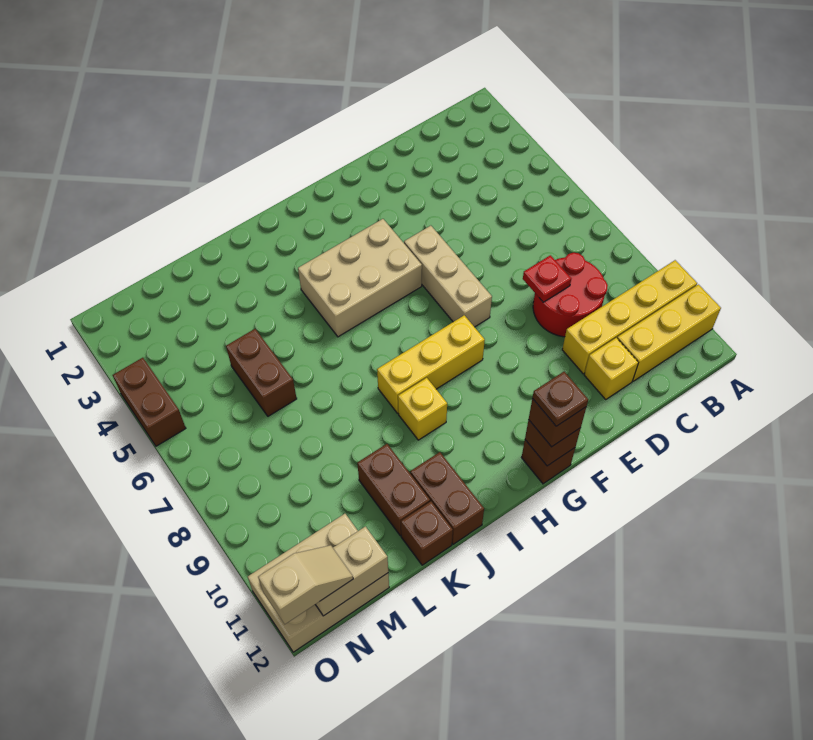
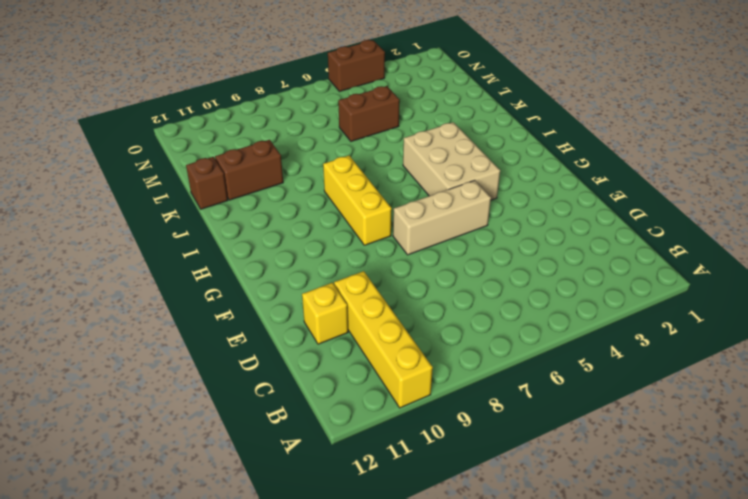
none -> yellow brick A11:C11 level 1
none -> red round brick C8:D9 level 1
none -> brown brick G12 level 1

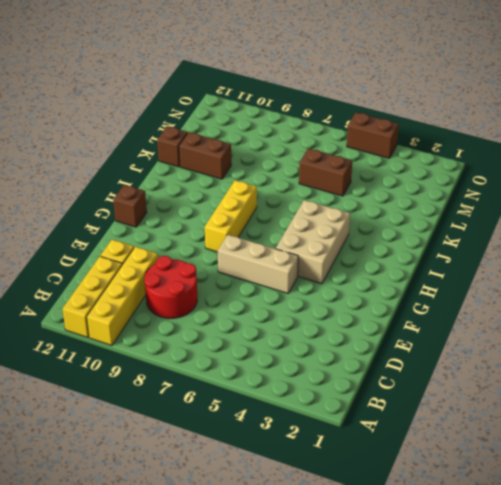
none -> yellow brick I9 level 1
none -> brown brick J11:J12 level 1
none -> tan brick M11:O12 level 1

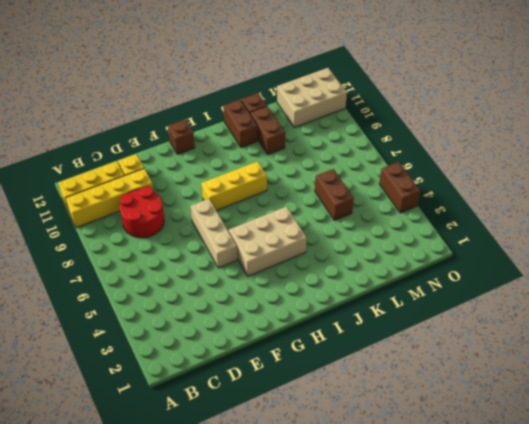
none -> yellow brick I9 level 1
none -> red plate D8 level 2
none -> brown brick G12 level 2

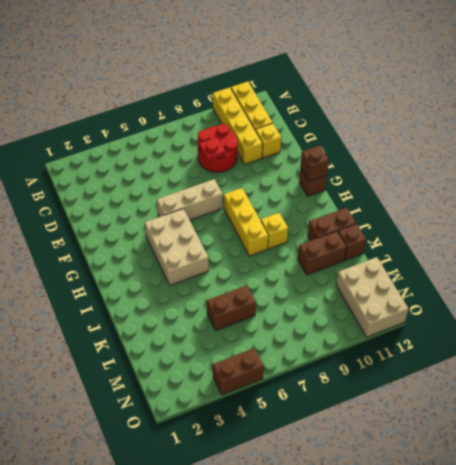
none -> tan brick M12:N12 level 2
none -> brown brick G12 level 3
none -> tan slope N12:O12 level 3 top O

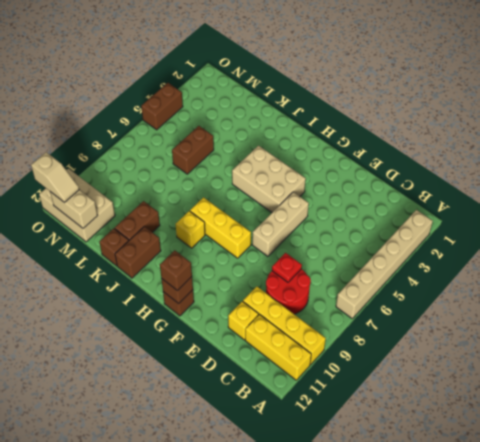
tan brick A2:A7 level 1 -> none
none -> brown plate G12 level 4

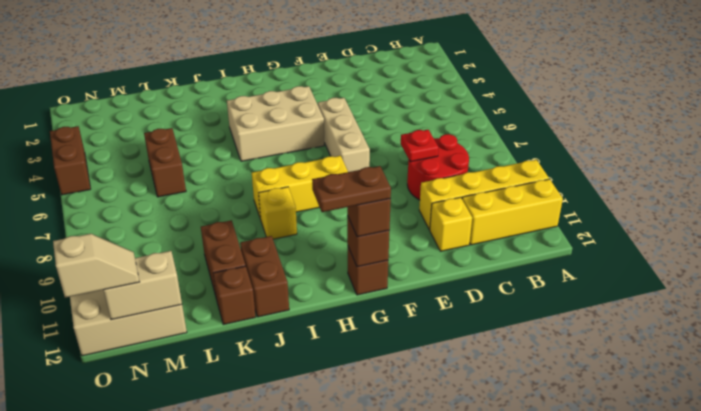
brown plate G12:H12 level 4 -> brown plate G12 level 4

